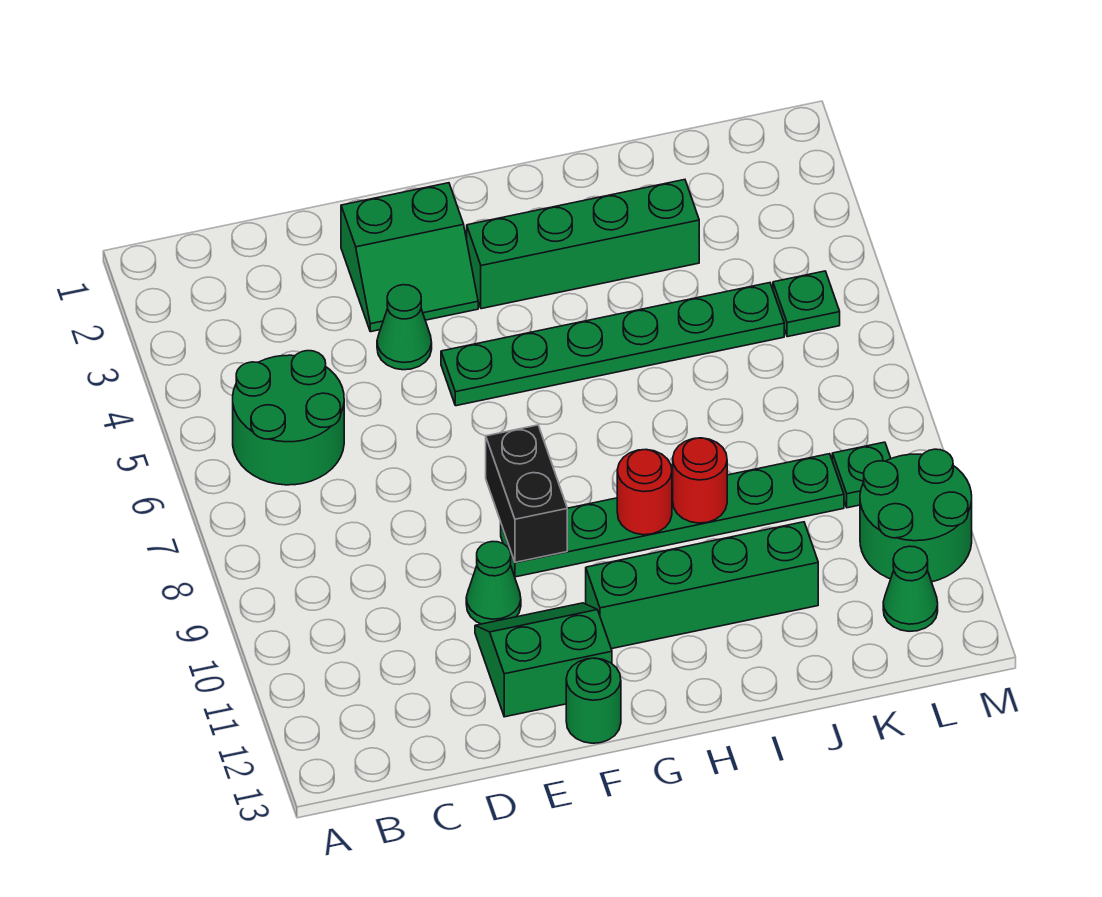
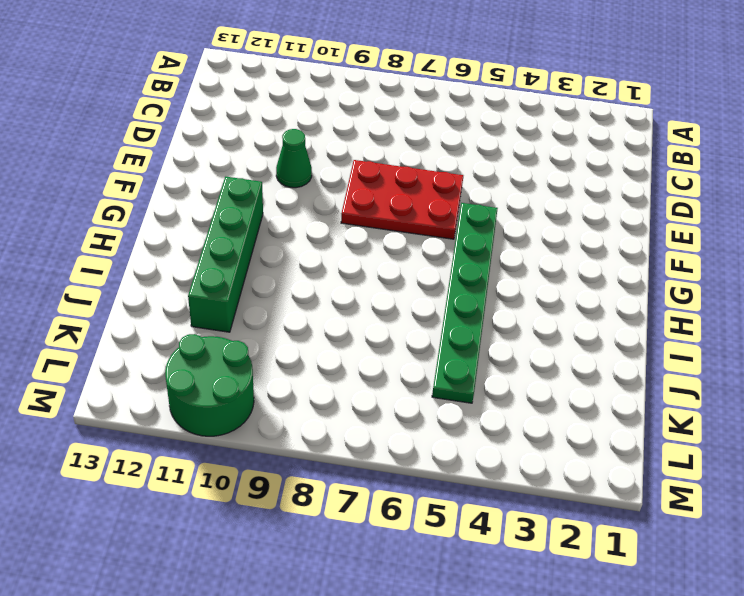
red plate E6:F8 level 1 -> none
none -> green round brick B5:C6 level 1
none -> green slope E2:F3 level 1 top 2
none -> green cone E4 level 1

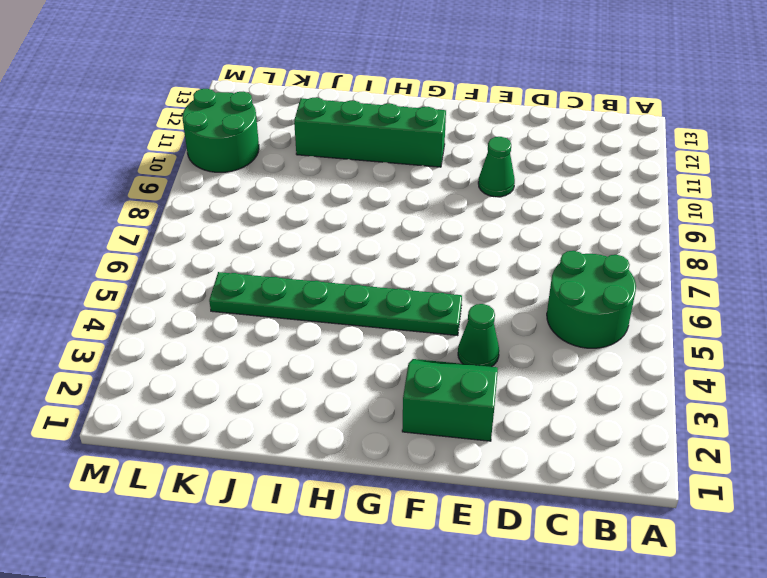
none -> green slope E11:F12 level 1 top 12
none -> green plate F9:K9 level 1
none -> green round brick F13 level 1

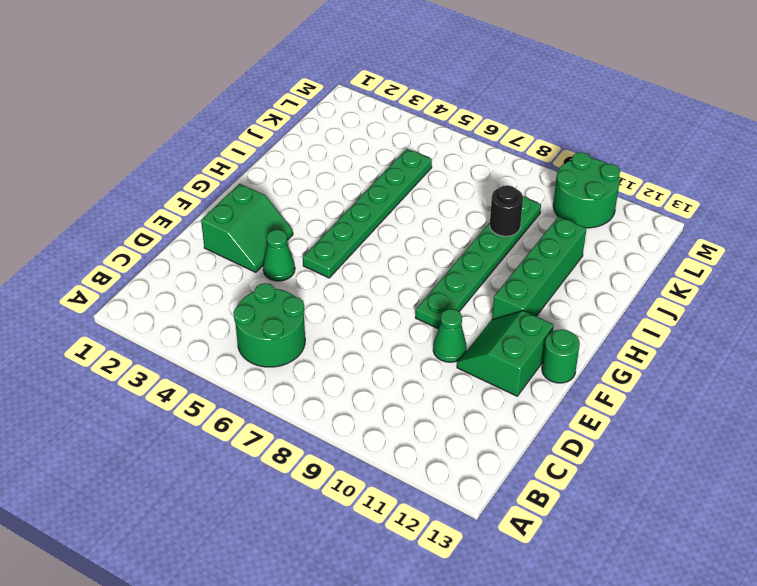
black round brick J9 level 2 -> none
none -> green brick G3:J3 level 1
none -> green plate L5 level 1
none -> green plate L9 level 1

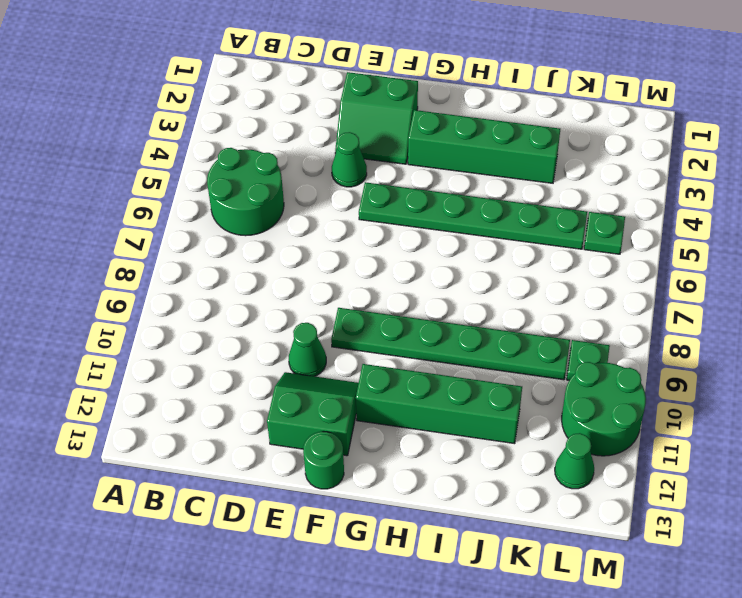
none -> black brick F8:F9 level 2
none -> red round brick H9 level 2
none -> red round brick I9 level 2

